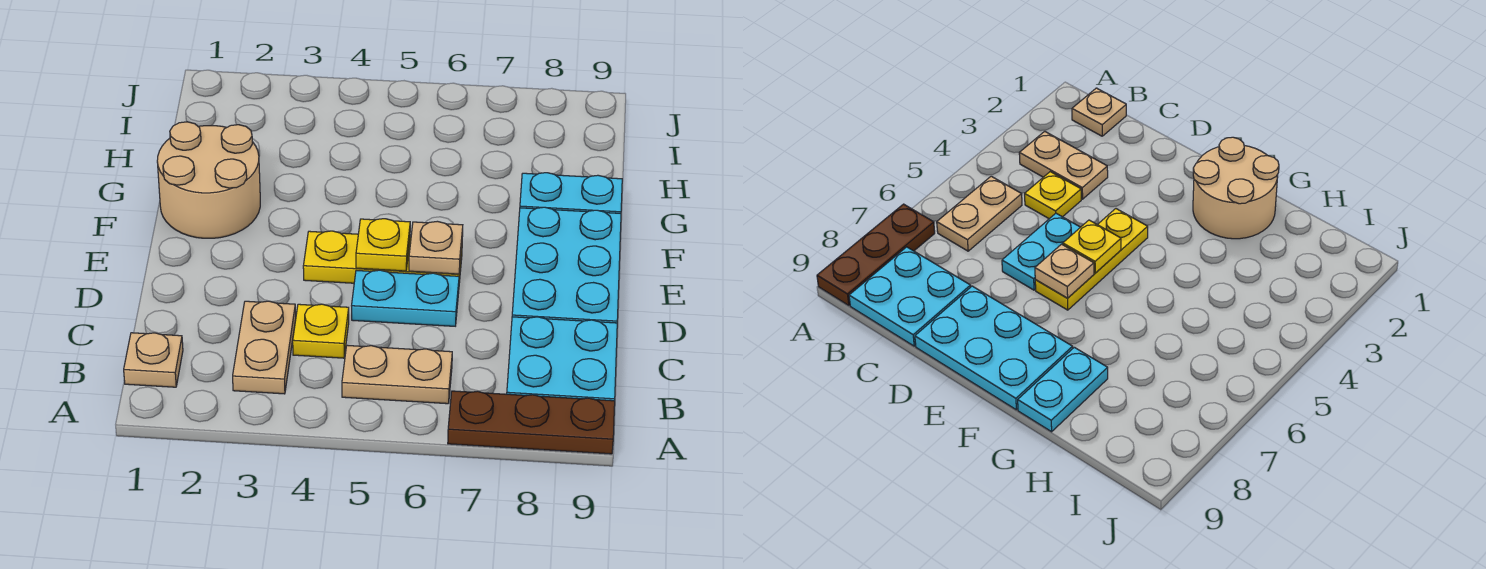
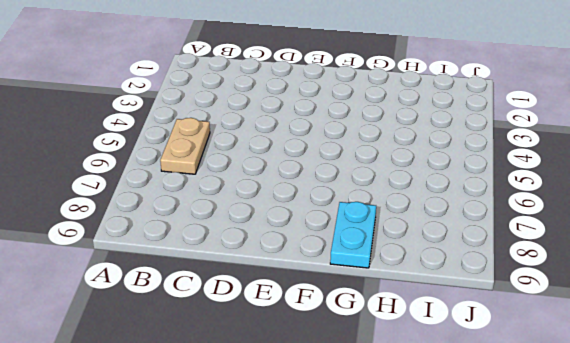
none -> brown plate A7:A9 level 1
none -> tan plate B1 level 1
none -> tan plate B3:C3 level 1

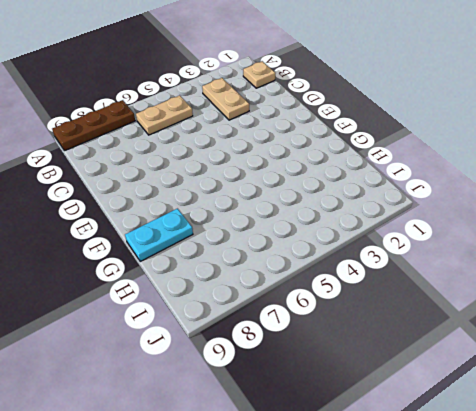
none -> cyan plate B8:C9 level 1
none -> yellow plate C4 level 1
none -> cyan plate D5:D6 level 1

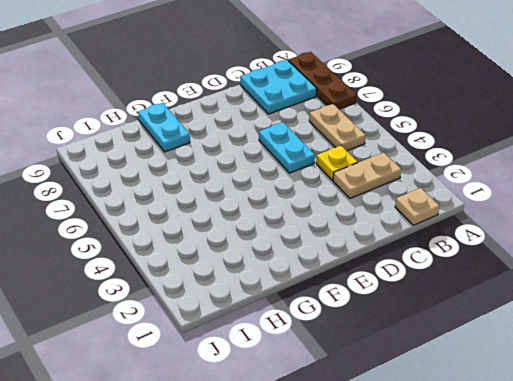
none -> cyan plate D8:F9 level 1
none -> yellow plate E4:E6 level 1
none -> tan round brick F1:G2 level 1

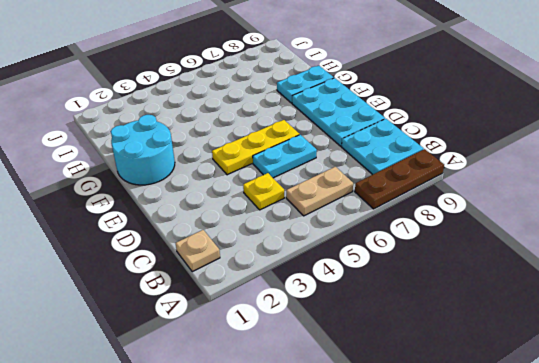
cyan round brick F1:G2 level 1 -> tan round brick F1:G2 level 1
none -> tan plate B3:C3 level 1
none -> yellow plate E5 level 2
none -> tan plate E6 level 2

